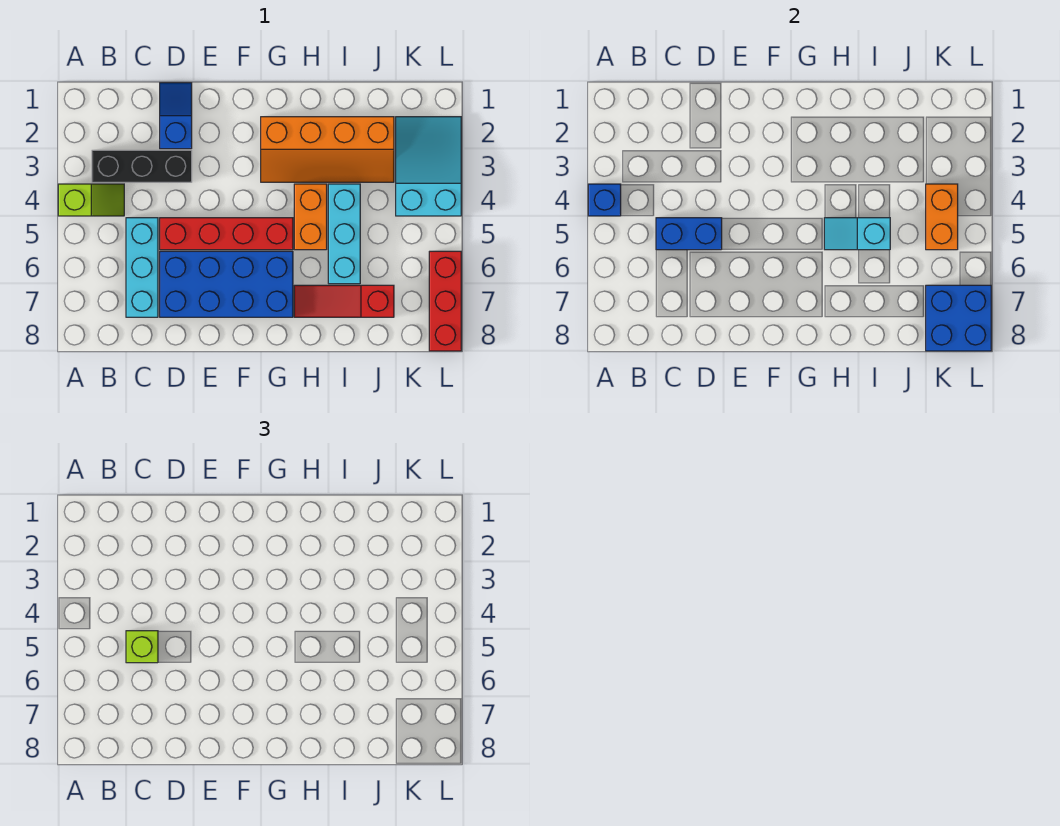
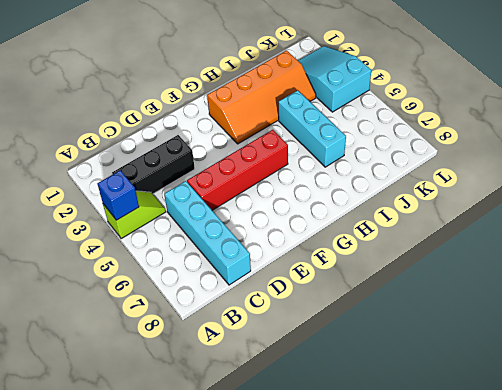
cyan brick C5:C8 level 1 -> cyan brick C5:C7 level 1
none -> blue slope D1:D2 level 1 top 2
none -> blue brick D6:G7 level 1
none -> orange brick H4:H5 level 1

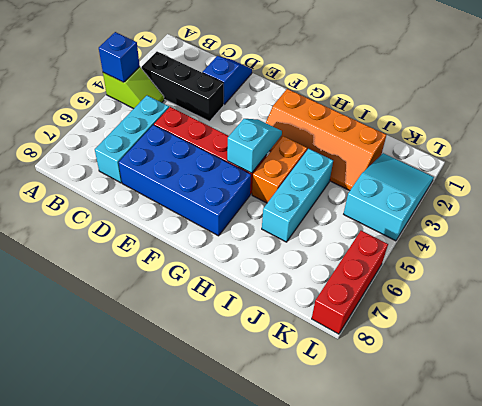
cyan slope G4:G5 level 2 top 5 -> cyan slope H5:I5 level 2 top I
none -> red slope H7:J7 level 1 top J
none -> blue brick C5:D5 level 2
none -> orange brick K4:K5 level 2

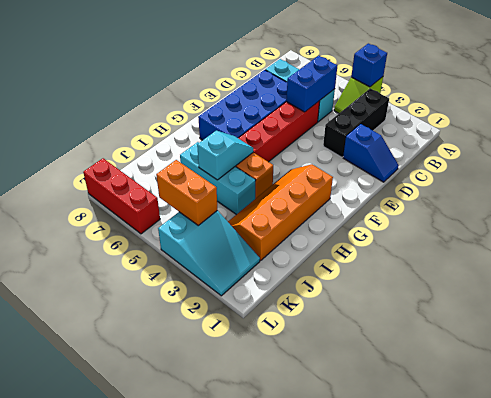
none -> red slope H7:J7 level 1 top J
none -> blue brick K7:L8 level 2
none -> lime brick C5 level 3

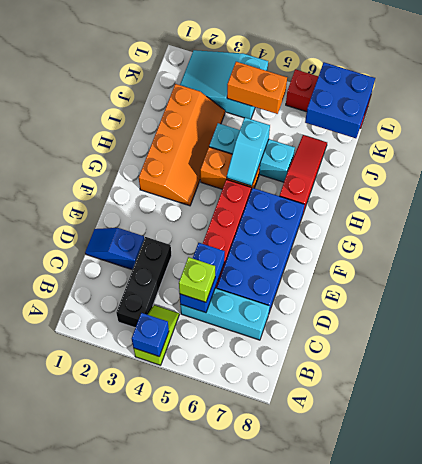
red slope H7:J7 level 1 top H -> red slope H7:J7 level 1 top J

